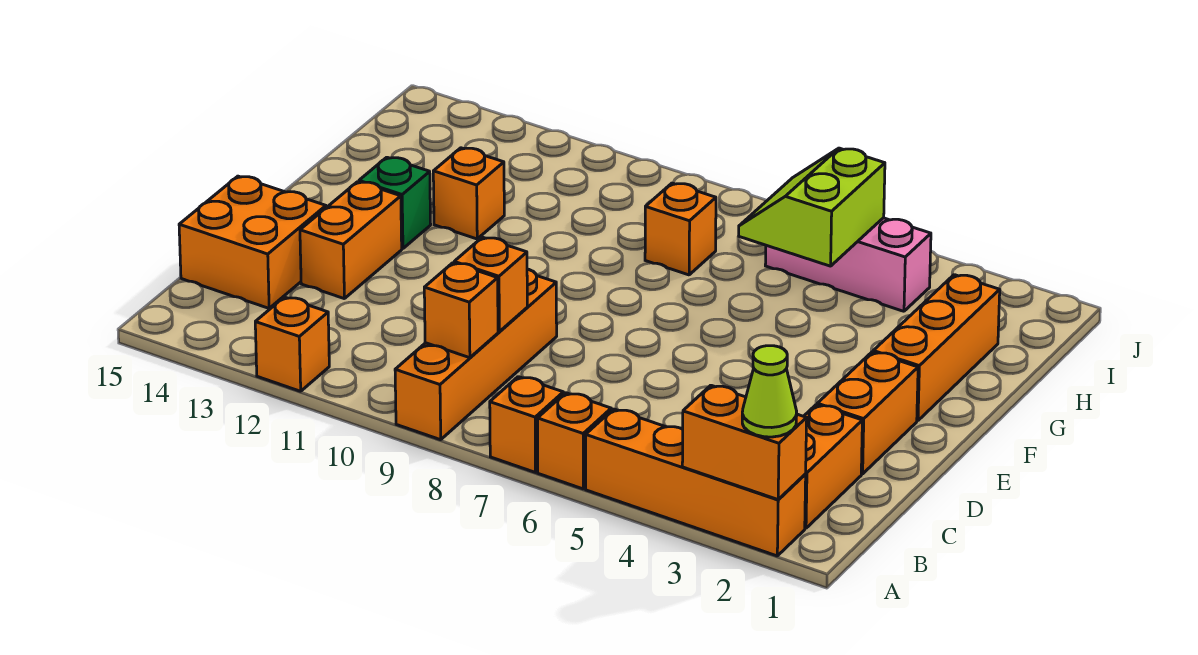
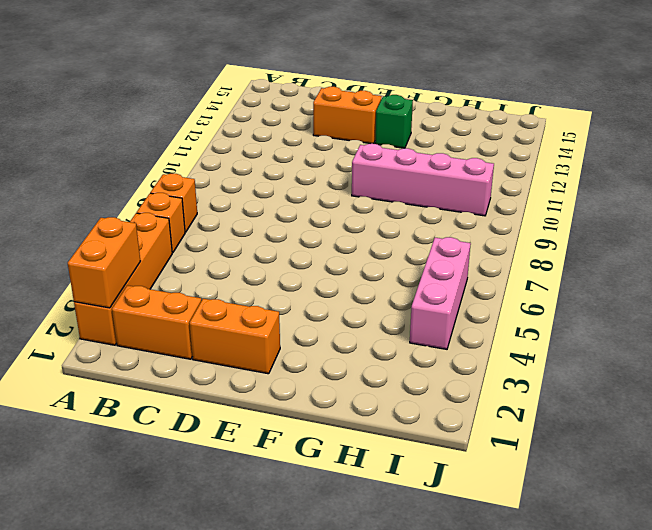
pink brick F10:I10 level 1 -> none
none -> orange brick A9:D9 level 1
none -> orange brick A12 level 1
none -> orange brick C14:D15 level 1

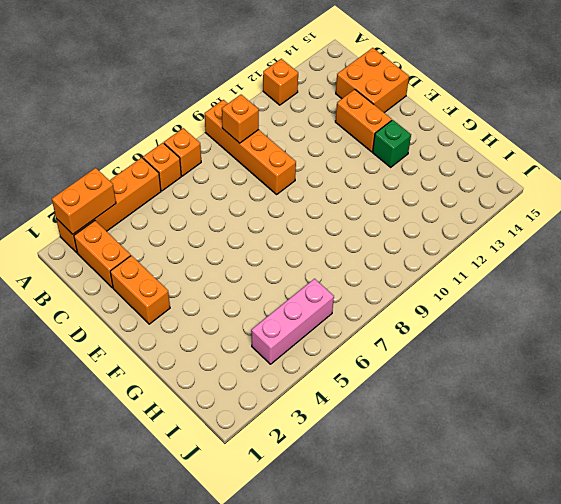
none -> orange brick F2:H2 level 1
none -> orange brick G12 level 1
none -> orange brick H8 level 1

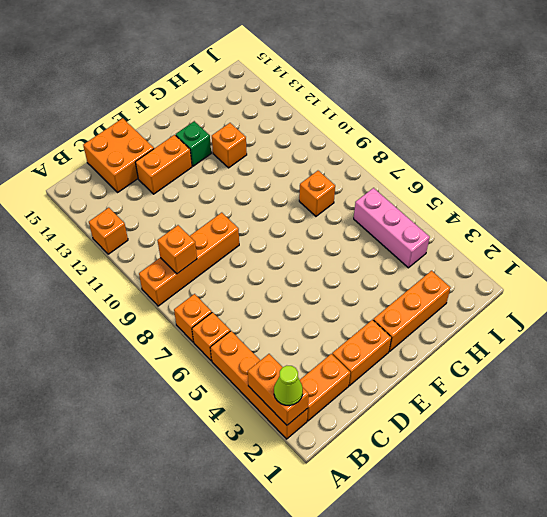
none -> orange brick C9 level 2
none -> lime slope H5:I6 level 2 top 5

